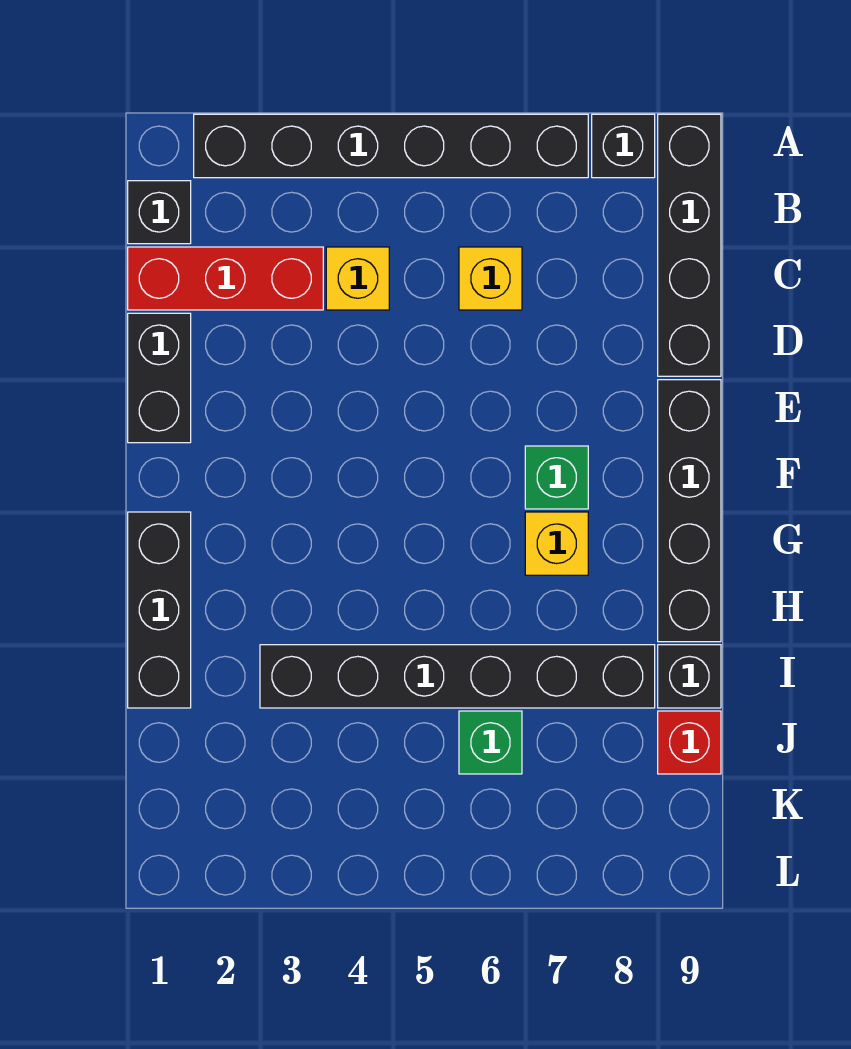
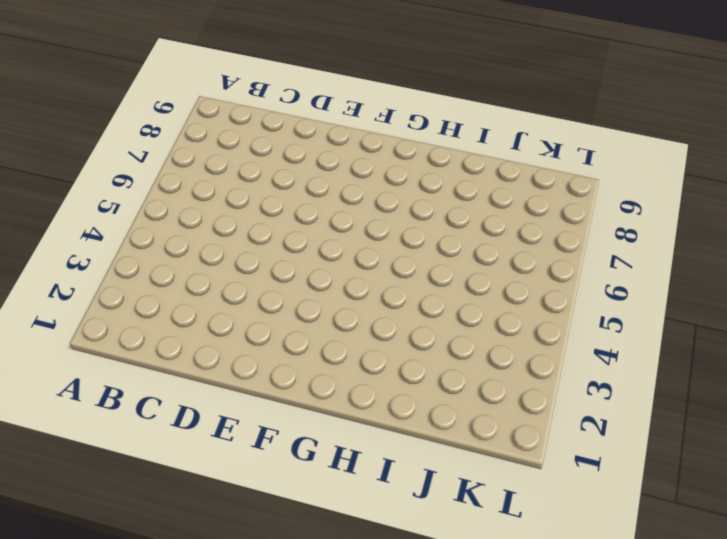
none -> black brick A2:A7 level 1
none -> black brick A8 level 1
none -> black brick A9:D9 level 1

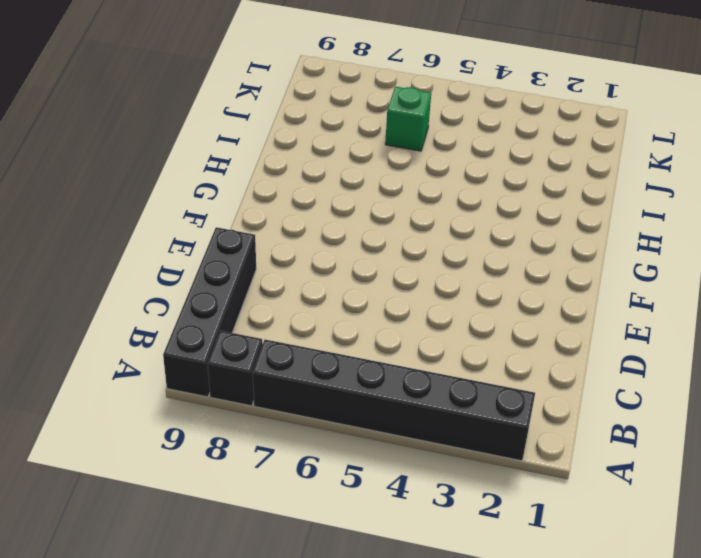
none -> black brick B1 level 1
none -> red brick C1:C3 level 1
none -> yellow brick C4 level 1

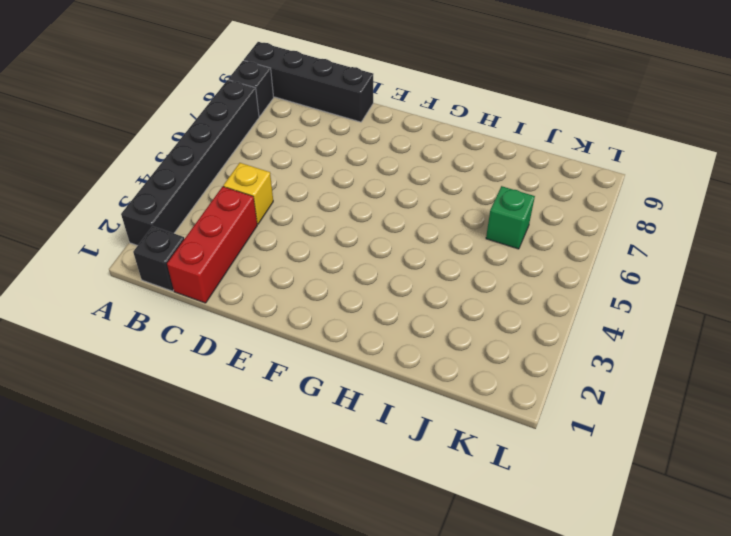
none -> yellow brick C6 level 1
none -> black brick D1:E1 level 1
none -> black brick E9:H9 level 1

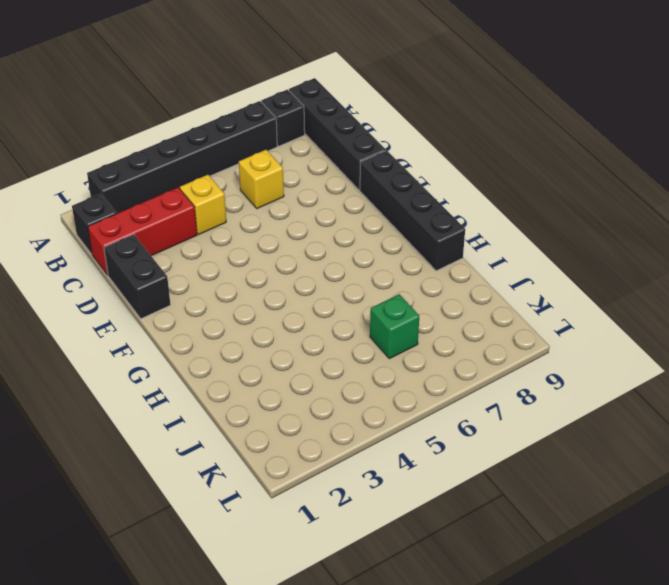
none -> green brick F7 level 1
none -> black brick G1:I1 level 1
none -> yellow brick G7 level 1

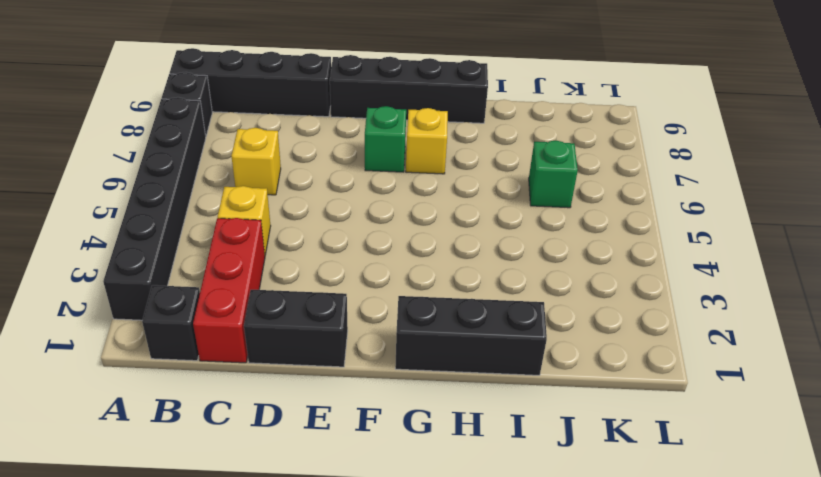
none -> black brick I3:I8 level 1
none -> black brick I9 level 1
none -> red brick J9 level 1

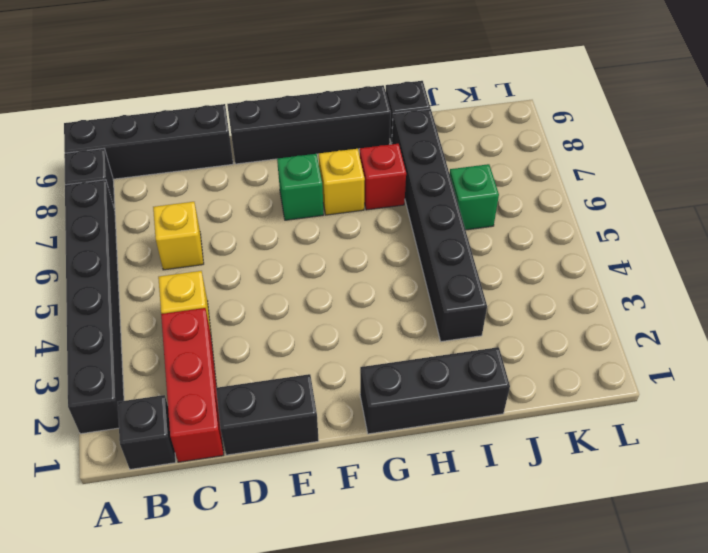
red brick H7 level 1 -> red brick J9 level 1

